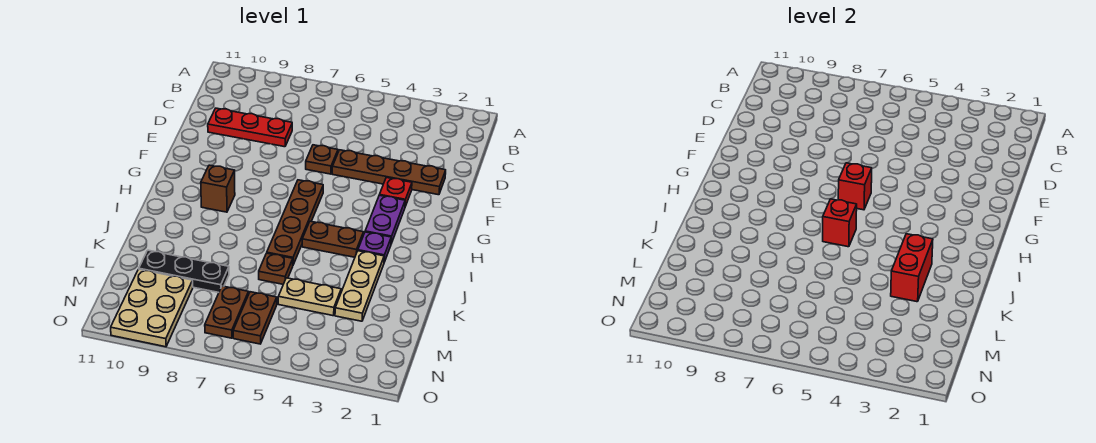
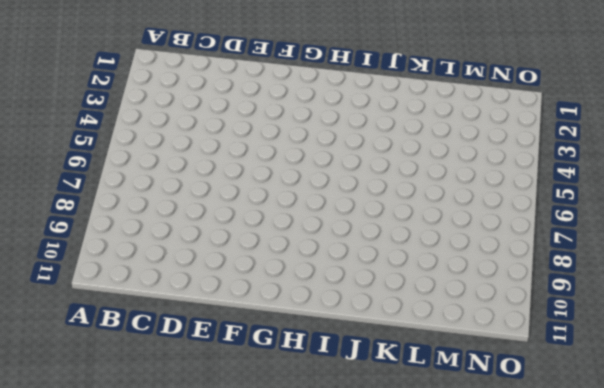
none -> red plate D8:D10 level 1
none -> brown plate E2:E5 level 1
none -> brown plate E6 level 1

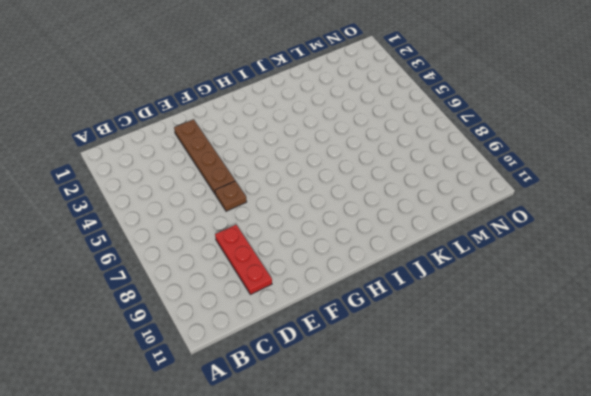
none -> red plate F3 level 1
none -> purple plate G3:H3 level 1
none -> brown plate G6:J6 level 1

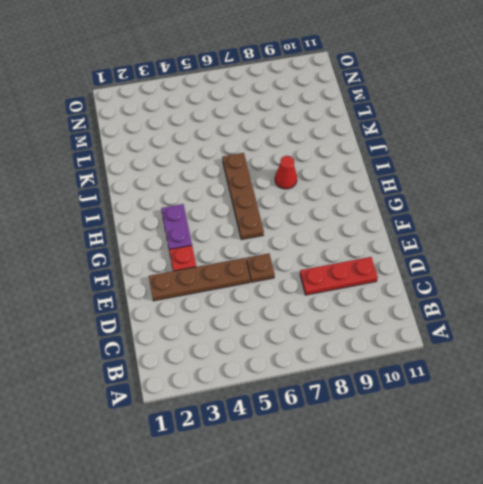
red cone I8 level 1 -> none
none -> brown brick H9 level 1
none -> purple plate I3 level 1
none -> brown plate I4:I5 level 1

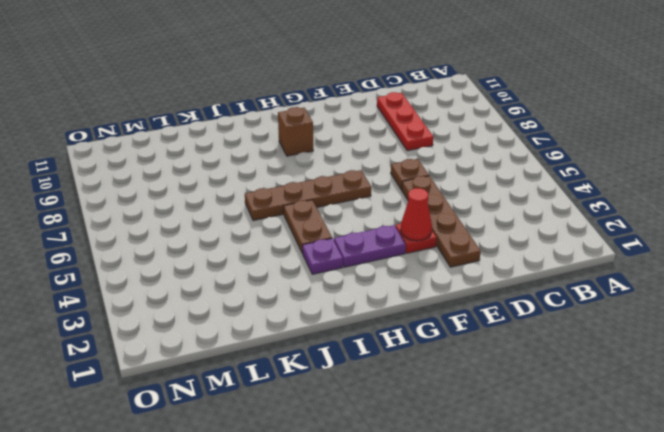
red cone F3 level 2 -> none
none -> tan plate J3:L3 level 1
none -> brown plate K6 level 1
none -> tan plate L4:L5 level 1

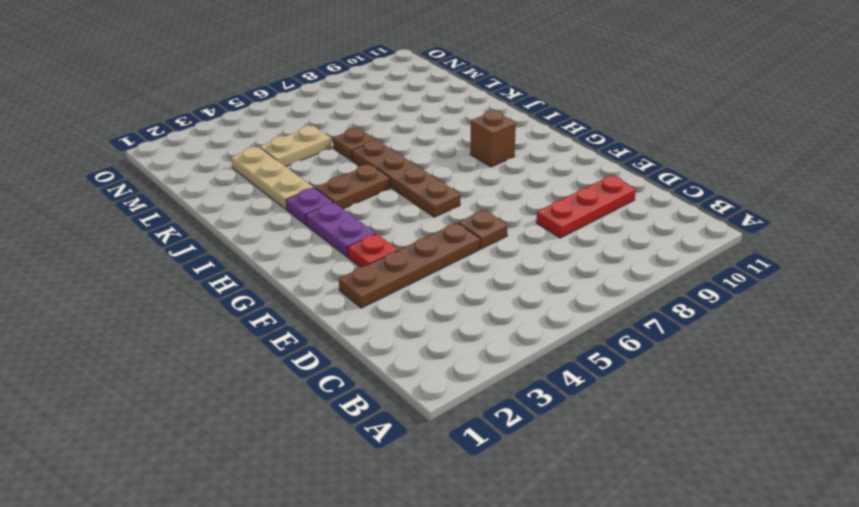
none -> black plate L8:L10 level 1
none -> brown plate M6:N6 level 1
none -> brown plate M7:N7 level 1

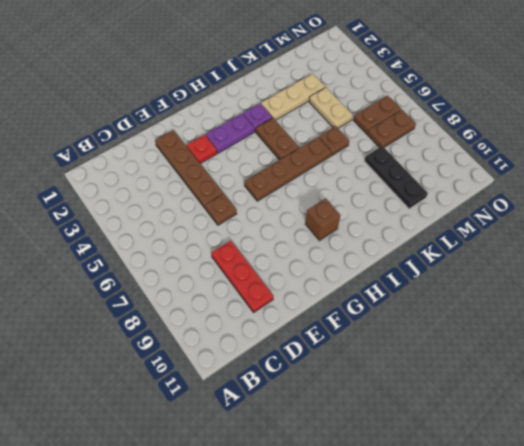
none -> tan plate M9:O10 level 1
none -> red brick G6 level 2
none -> red brick I6 level 2

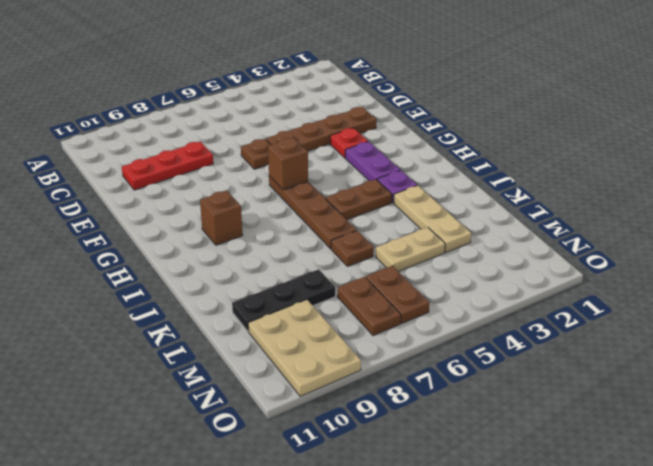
brown brick G6 level 2 -> red brick G6 level 2
none -> red brick I6 level 2
none -> red brick J3:K3 level 2

